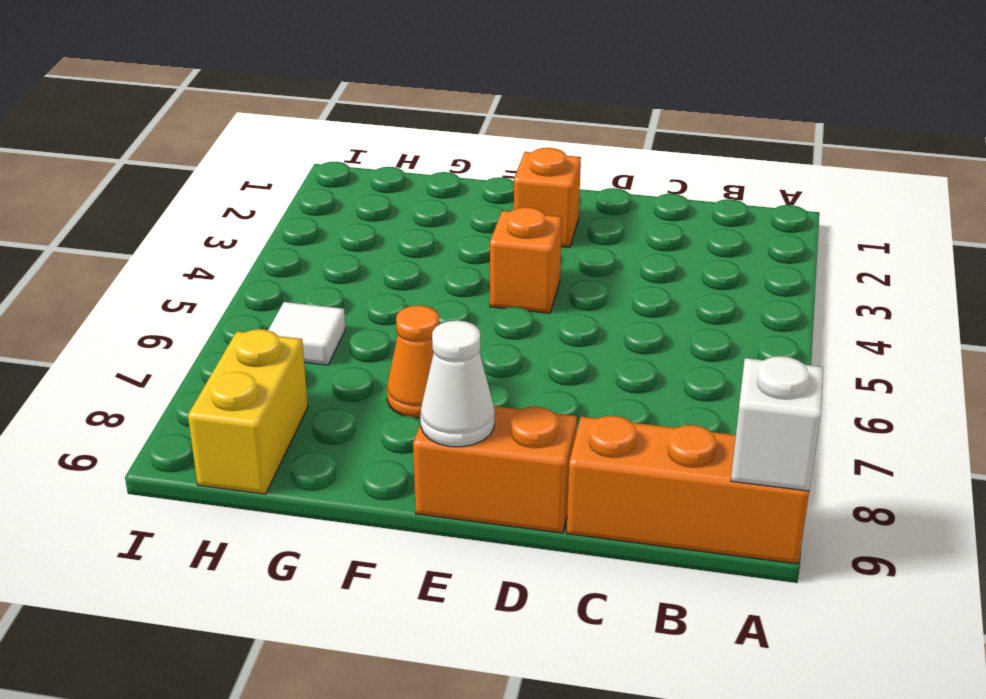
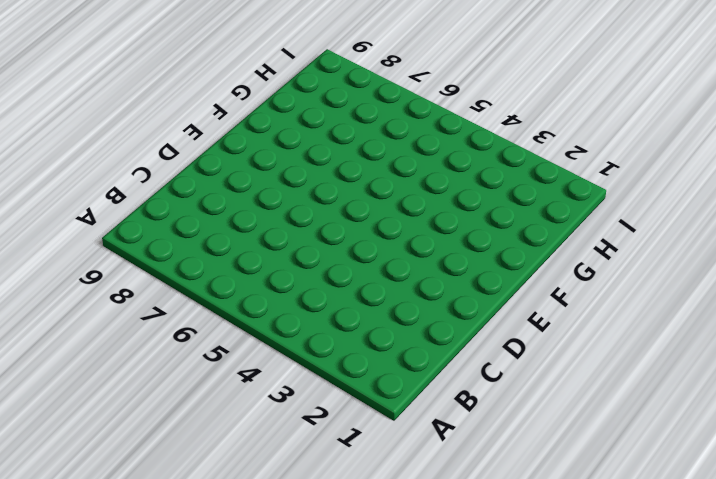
none -> orange brick A9:C9 level 1
none -> orange brick D9:E9 level 1

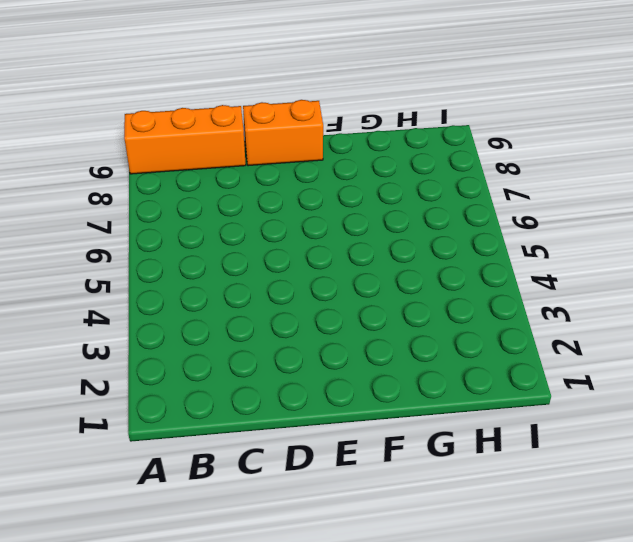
none -> orange brick E2 level 1
none -> orange brick E4 level 1

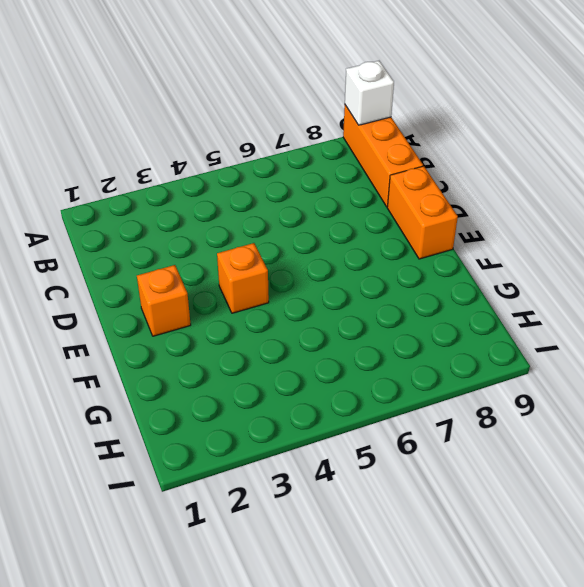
none -> orange cone F7 level 1
none -> white tile H6 level 1

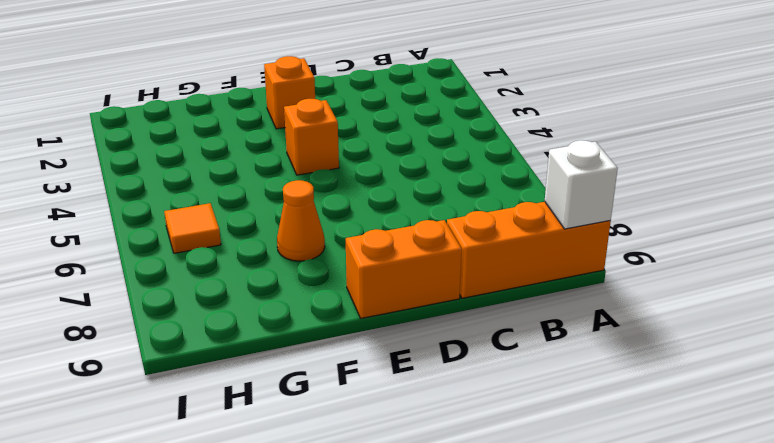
orange tile H6 level 1 -> white tile H6 level 1
none -> yellow brick H8:H9 level 1
none -> white cone E9 level 2

